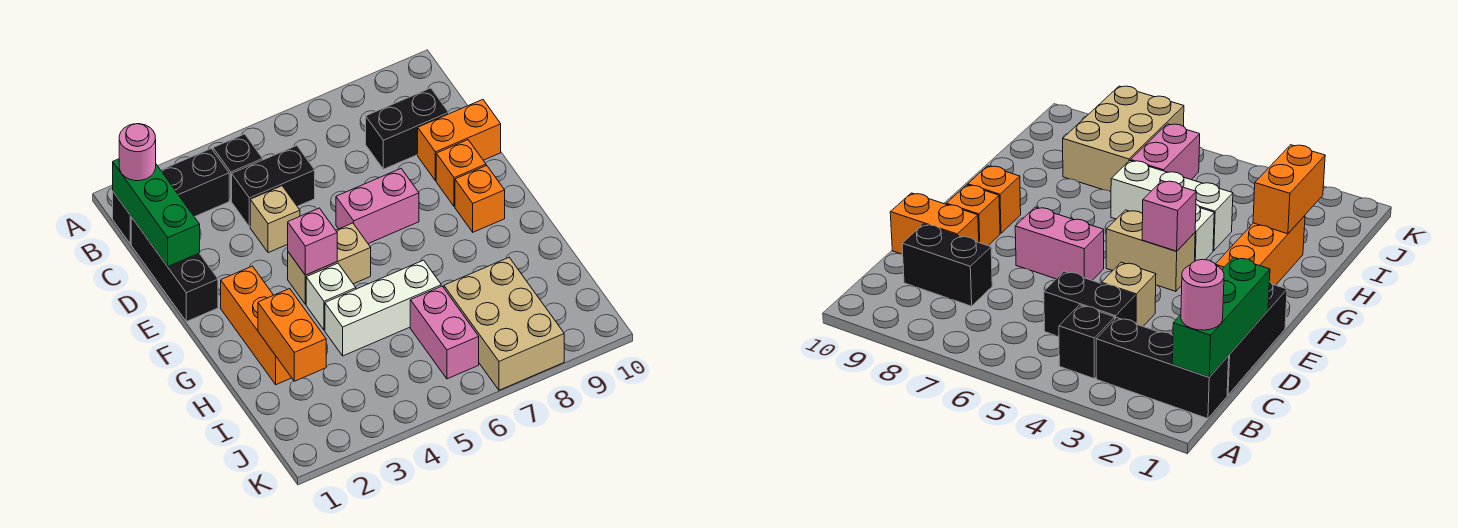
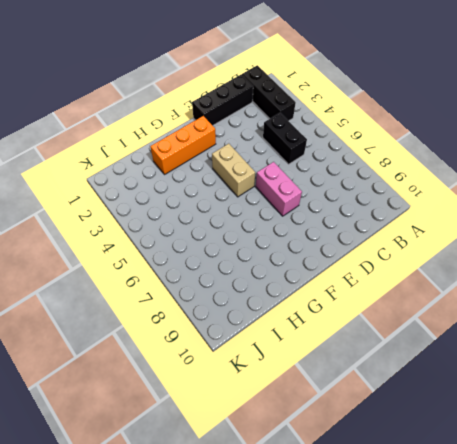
none -> black brick B4 level 1
none -> black brick C8:C9 level 1
none -> tan brick D4 level 1

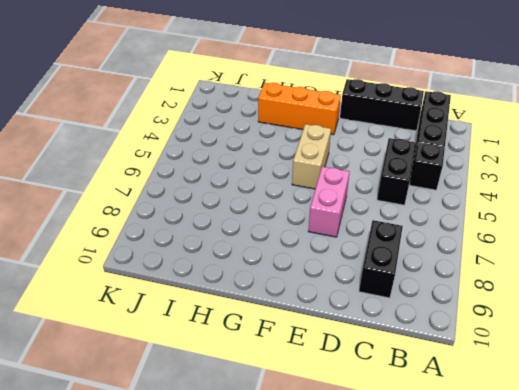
none -> tan brick D4 level 1
none -> orange brick D9:D10 level 1
none -> orange brick E9 level 1

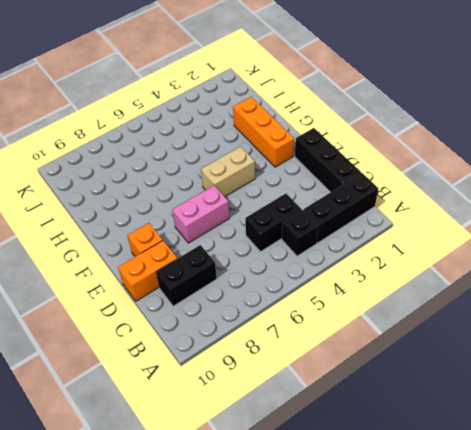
none -> tan brick D4 level 1
none -> orange brick F9 level 1
none -> white brick G4 level 1

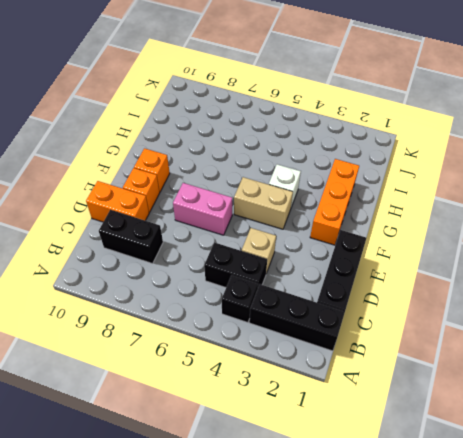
none -> white brick H4:H6 level 1
none -> pink brick I6:J6 level 1
none -> tan brick I7:K8 level 1

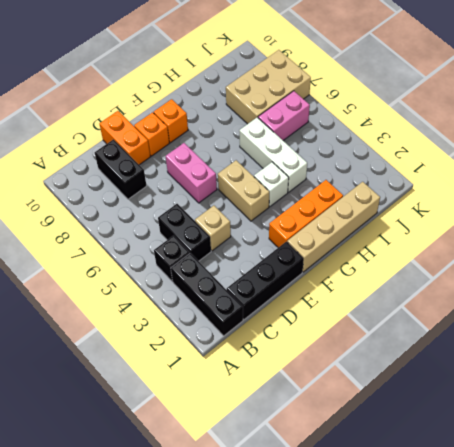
tan brick F1:I1 level 1 -> none
none -> green brick B1:D1 level 2
none -> pink brick F4 level 2
none -> orange brick H2:I2 level 2

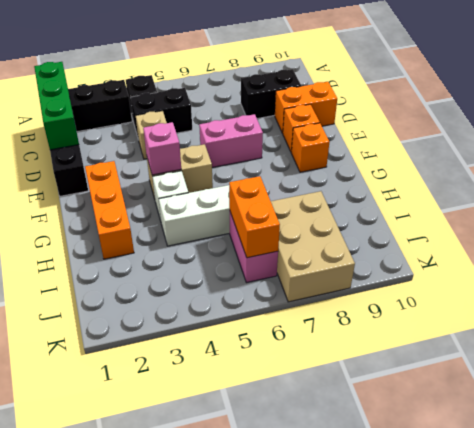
orange brick I6:J6 level 2 -> orange brick H2:I2 level 2
none -> pink round brick B1 level 3

